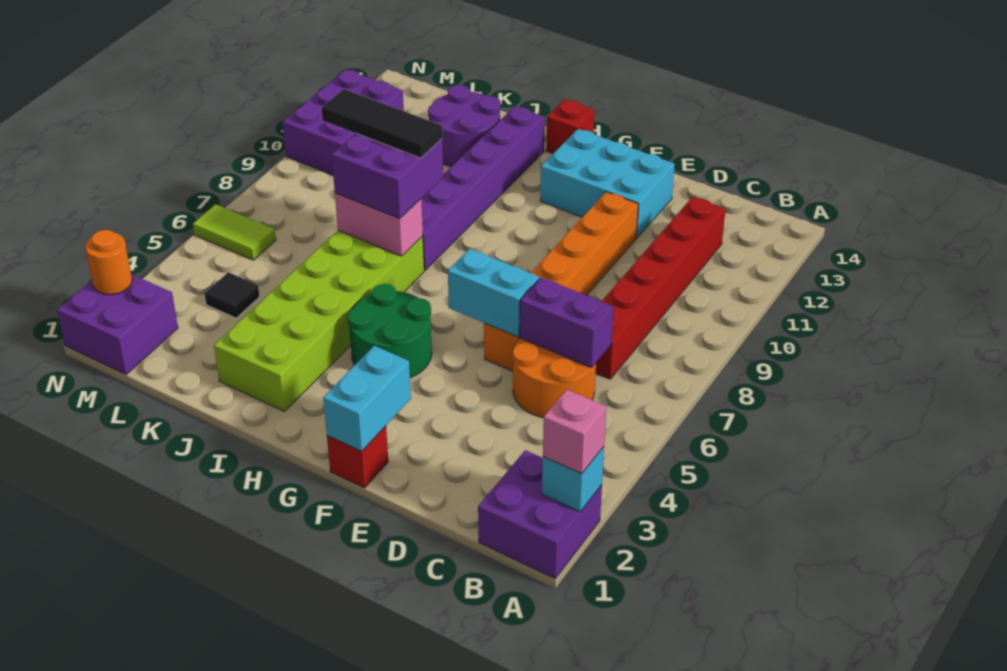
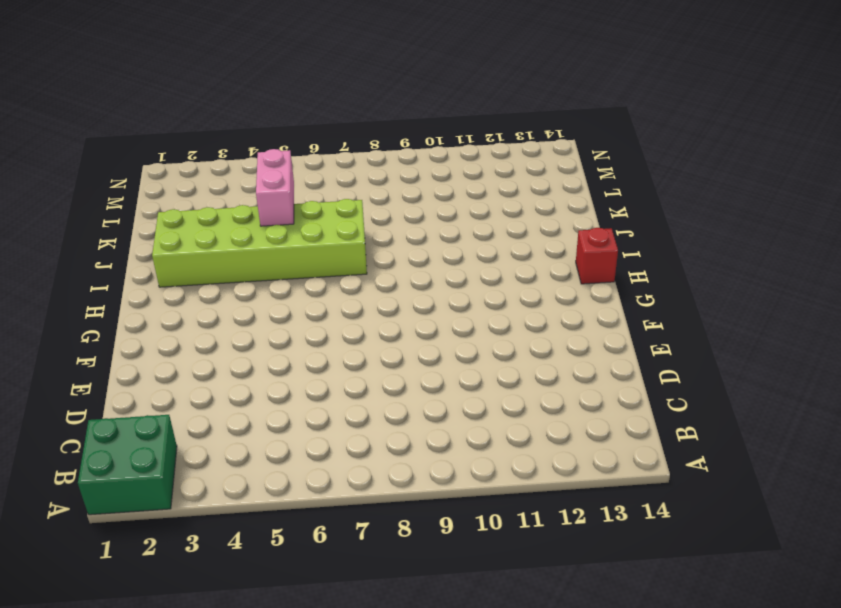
green brick A1:B2 level 1 -> purple brick A1:B2 level 1
pink brick J5:K5 level 2 -> pink brick I7:J7 level 2
none -> orange round brick C5:D6 level 1
none -> red brick C7:C12 level 1
none -> orange brick E6:E11 level 1

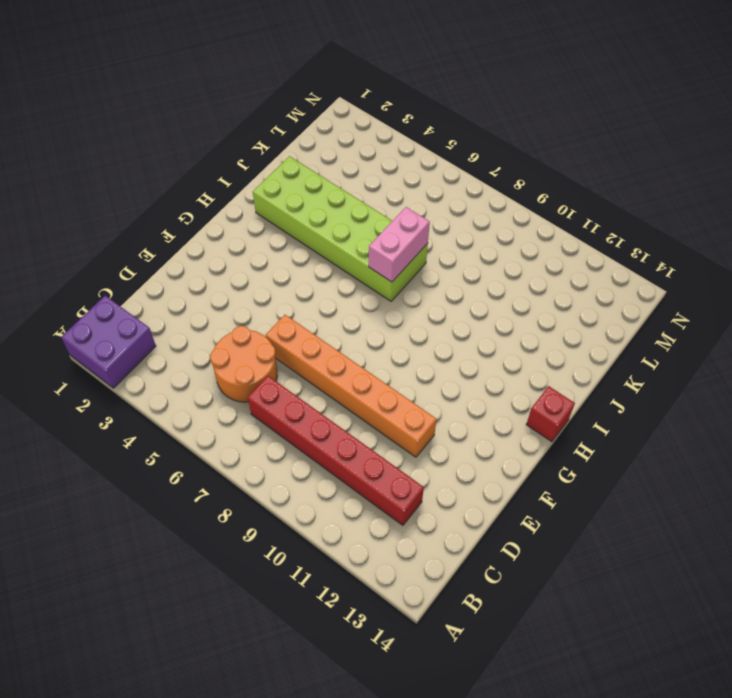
none -> cyan brick E12:G13 level 1
none -> red brick F1 level 1
none -> green round brick G4:H5 level 1

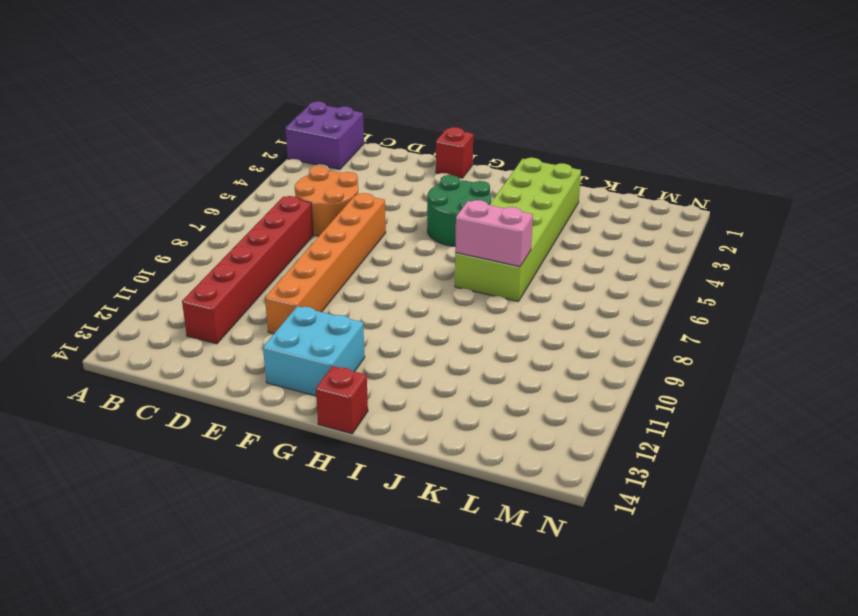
cyan brick F12:G13 level 1 -> cyan brick E12:G13 level 1
none -> purple brick I8:I13 level 1
none -> purple round brick J12:K13 level 1
none -> black tile L4 level 1

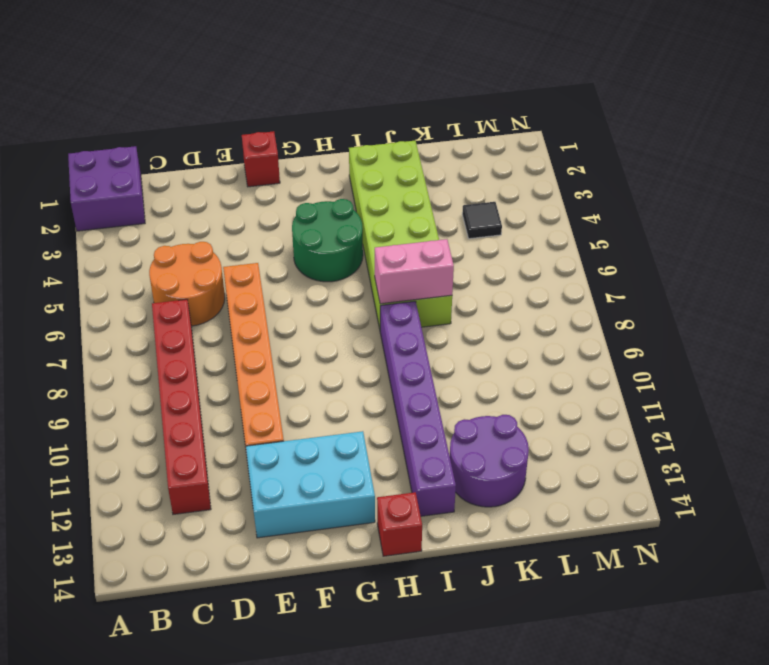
none -> purple brick M1:N2 level 1
none -> lime tile M6:N6 level 1
none -> purple brick M10:N12 level 1

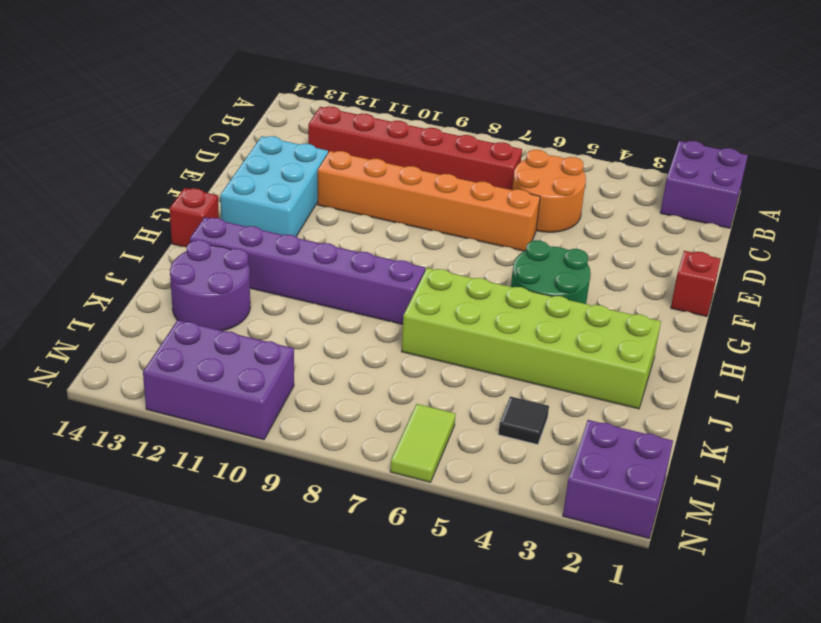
none -> cyan brick A2 level 2
none -> purple brick C6:D6 level 2
none -> cyan brick E6:F6 level 2

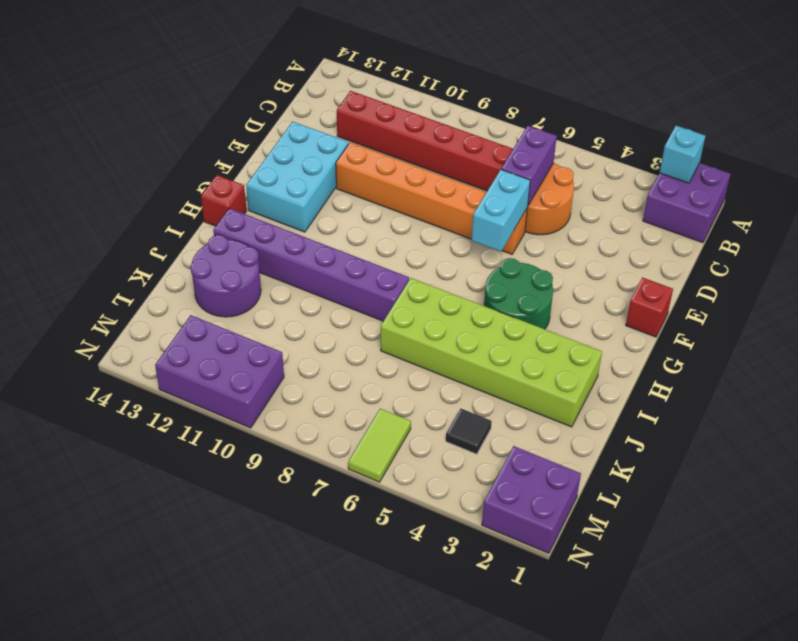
none -> cyan brick F1:F2 level 2
none -> pink brick I7:J7 level 2
none -> orange round brick N2 level 2

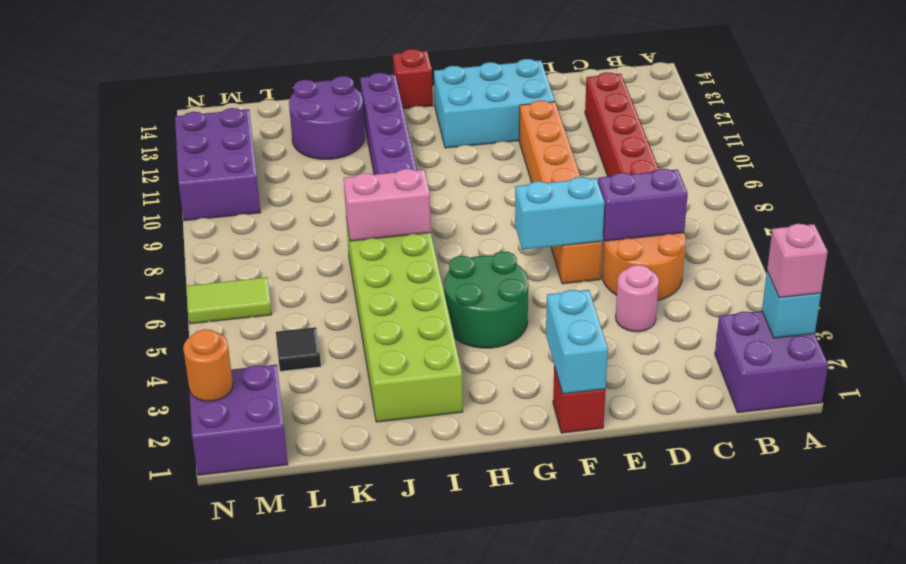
pink round brick D4 level 1 -> none
none -> purple brick I7:J8 level 3
none -> black tile I8:K8 level 4

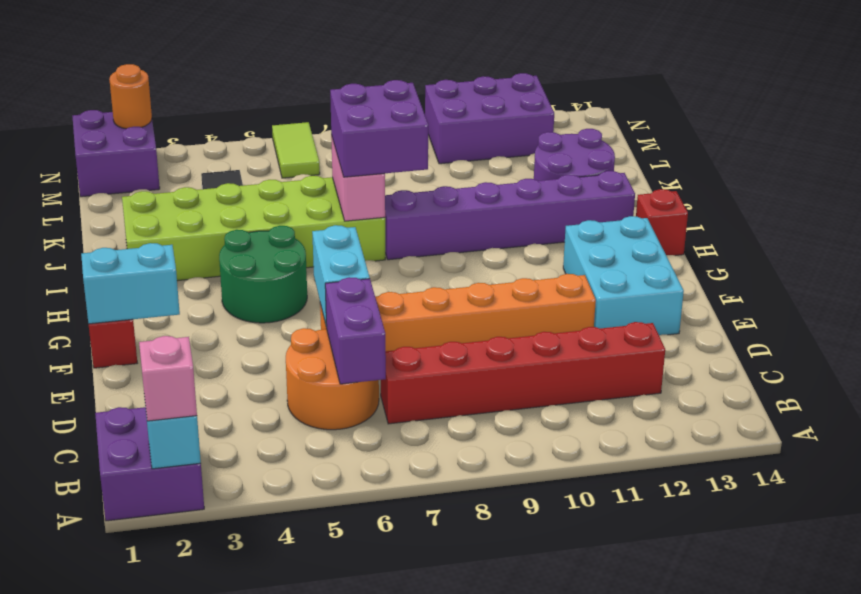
none -> black tile I8:K8 level 4

